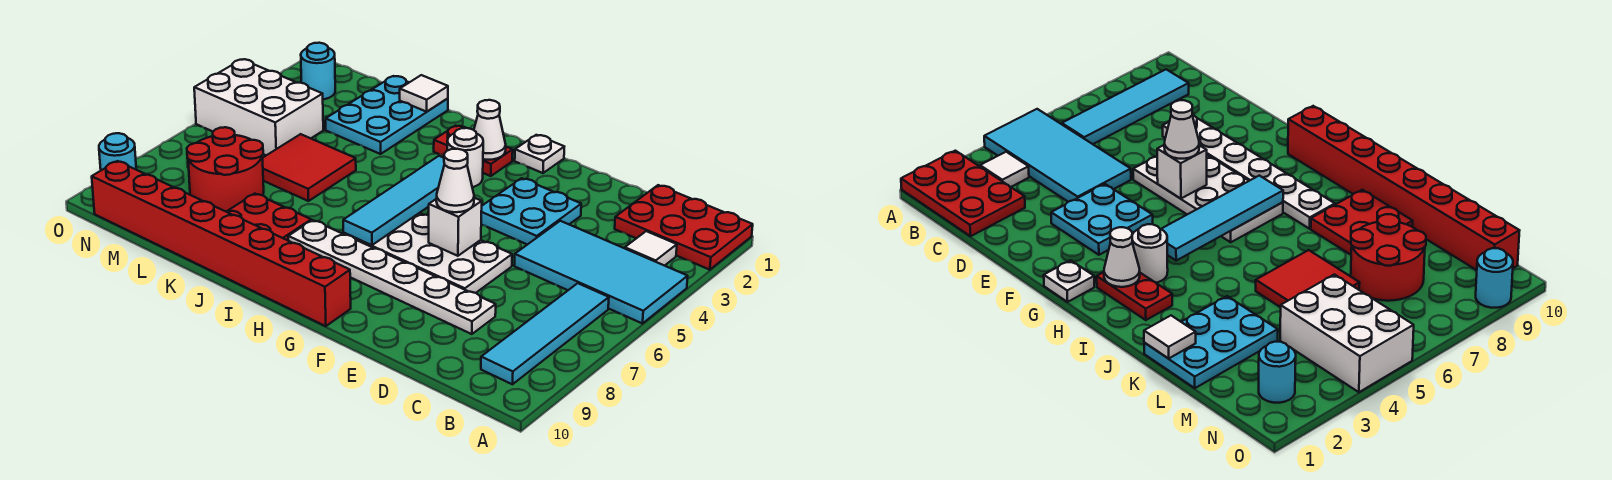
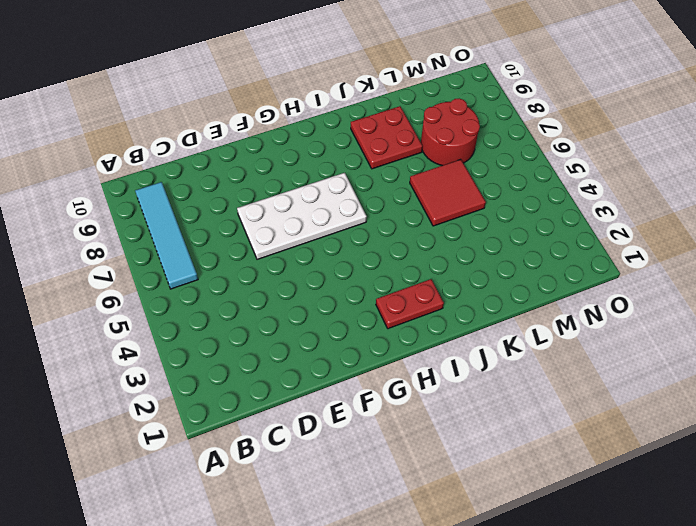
none -> red plate A1:C2 level 1
none -> cyan tile A4:D5 level 1
none -> white tile B3 level 1

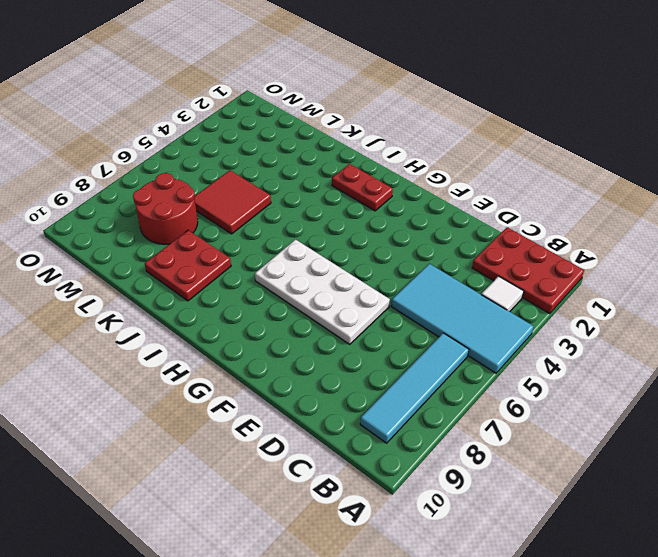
none -> white plate D8:I8 level 1
none -> cyan plate E3:F4 level 1
none -> white plate G1 level 1

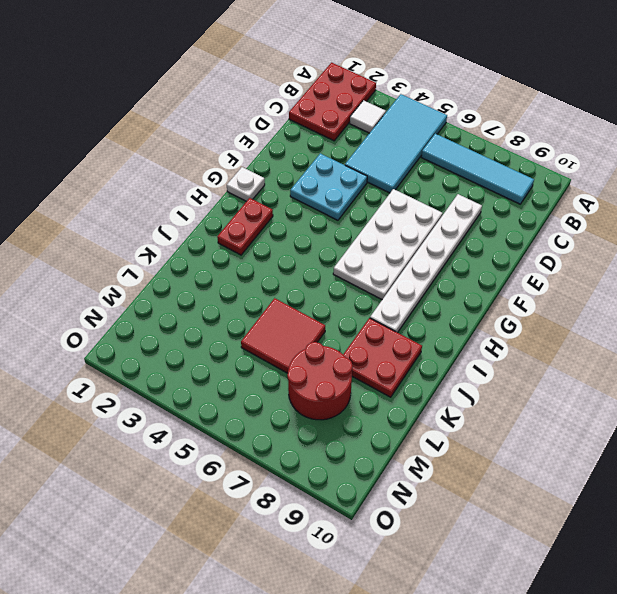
none -> red brick G10:N10 level 1
none -> white round brick H3 level 1
none -> cyan plate K1:L3 level 1

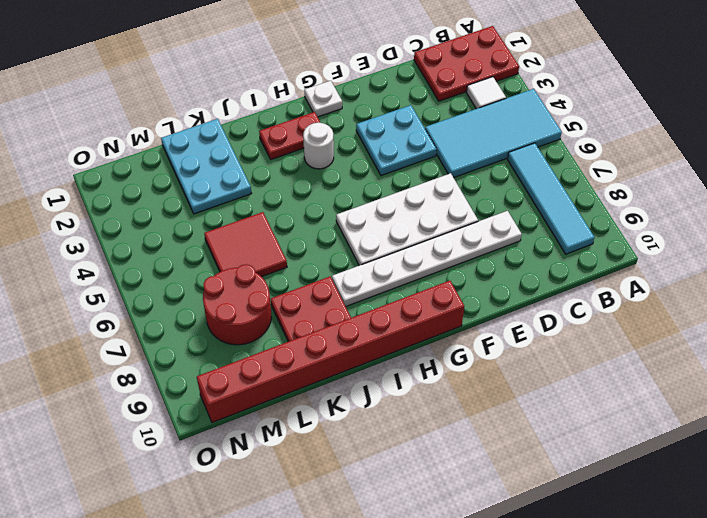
none -> white brick M4:O5 level 1
none -> cyan round brick N2 level 1
none -> cyan round brick O9 level 1

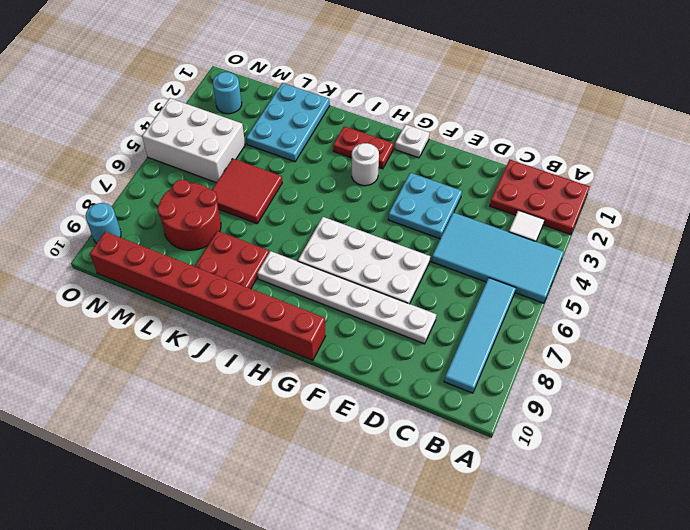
none -> white brick F6 level 2
none -> white cone H2 level 2
none -> cyan tile H4:H7 level 2

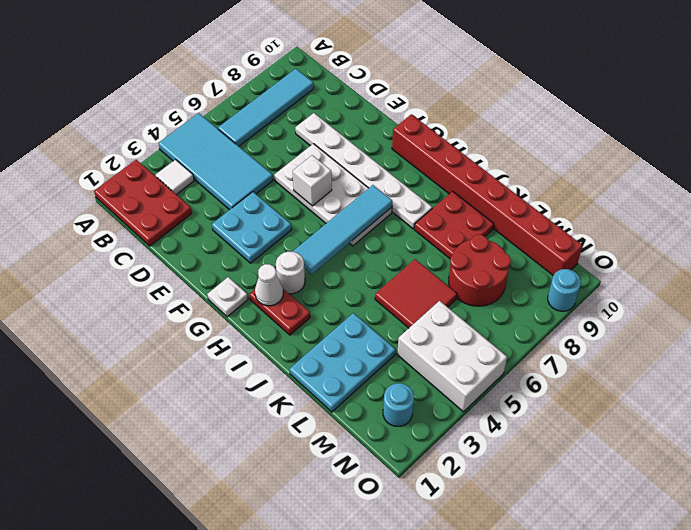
none -> white tile K1 level 2
none -> white cone F6 level 3

